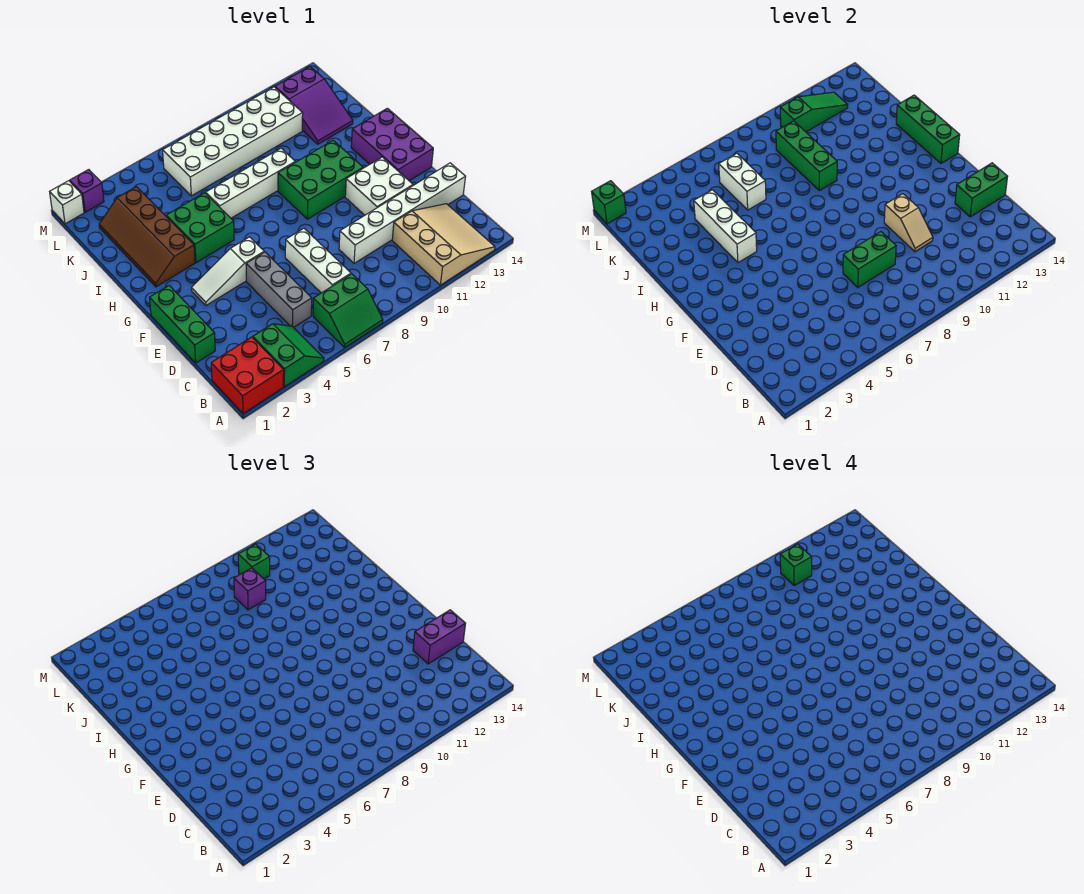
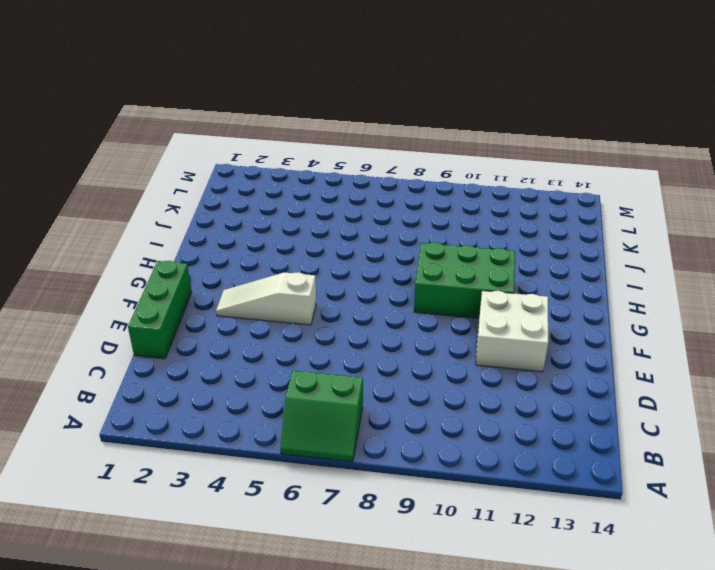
none -> red brick A1:B2 level 1
none -> green slope A3:B4 level 1 top 3
none -> tan slope A11:C13 level 1 top 11
none -> grey brick C5:E5 level 1

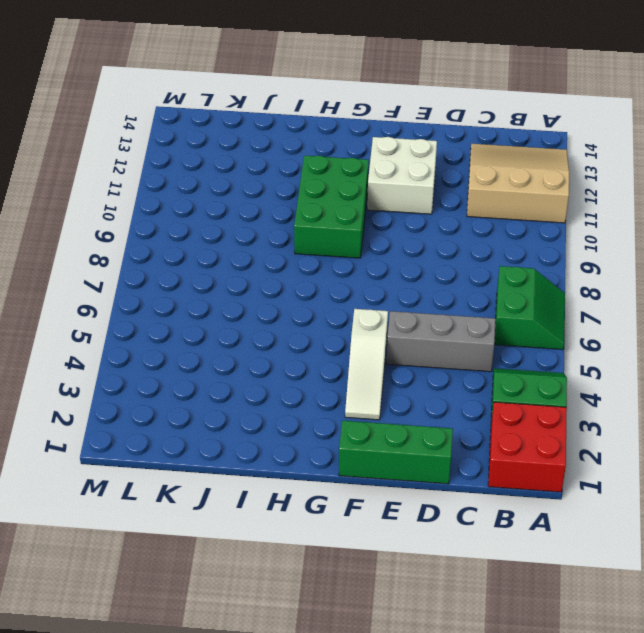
none -> white brick C7:E7 level 1
none -> white brick D9:D14 level 1
none -> purple brick F13:H14 level 1
none -> brown slope H2:K3 level 1 top 3

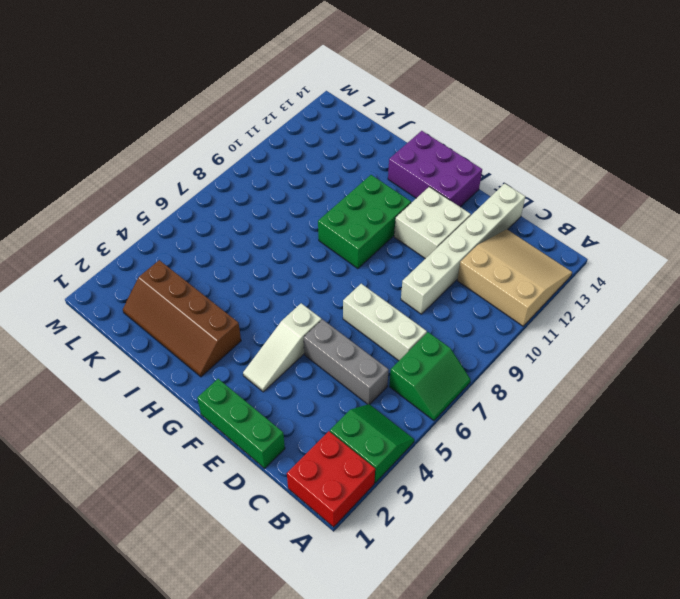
none -> green brick H4:I5 level 1
none -> white brick I6:I9 level 1
none -> purple slope J12:L13 level 1 top L
none -> white brick K6:L11 level 1

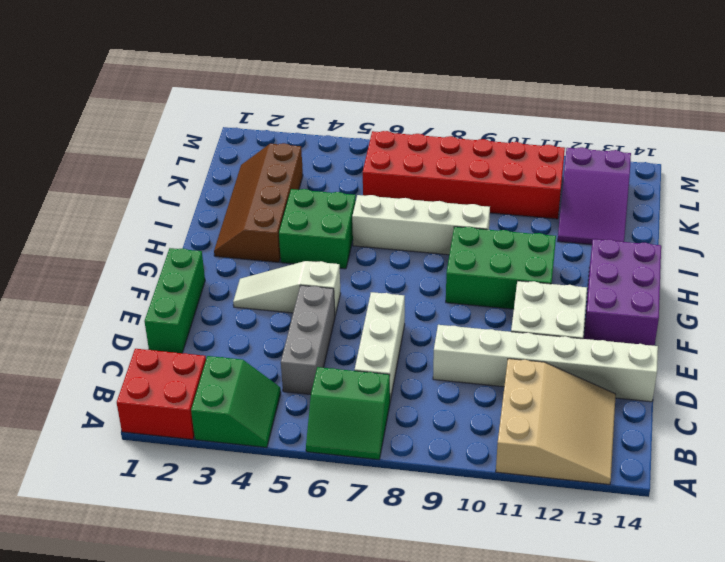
red brick K6:L11 level 1 -> white brick K6:L11 level 1
none -> white brick M1 level 1
none -> purple brick M2 level 1
none -> green brick D7:D8 level 2
none -> tan slope D10:E10 level 2 top E

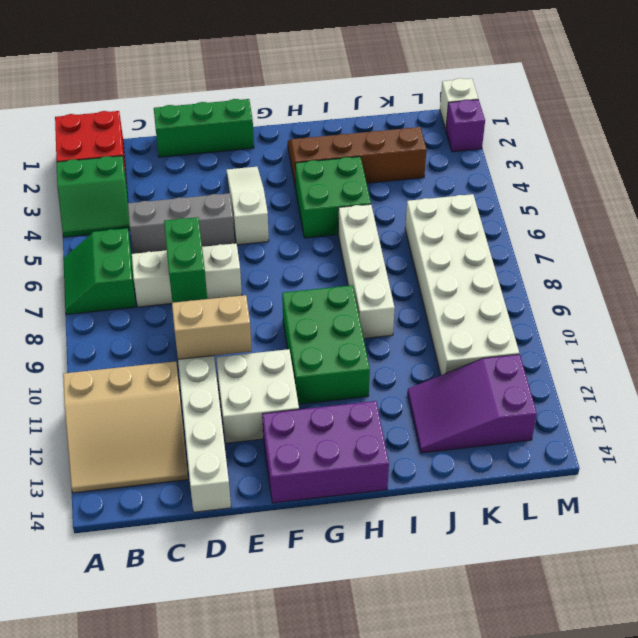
tan brick D10:E10 level 2 -> tan slope D10:E10 level 2 top E
none -> green brick D13:D14 level 2
none -> green brick G14:I14 level 2
none -> white brick H4:J4 level 2
none -> green brick I9:K9 level 2

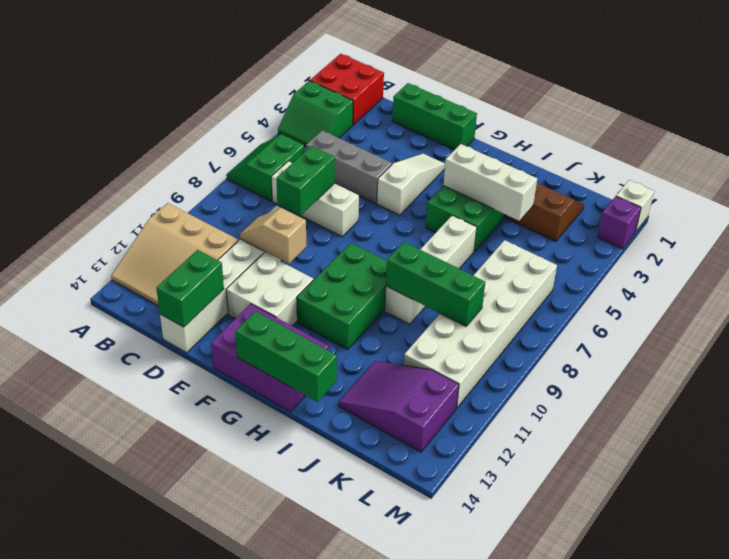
none -> white brick J6:K6 level 2
none -> green slope L10:L12 level 2 top 10
none -> green brick M1 level 2
none -> purple brick D13:D14 level 3

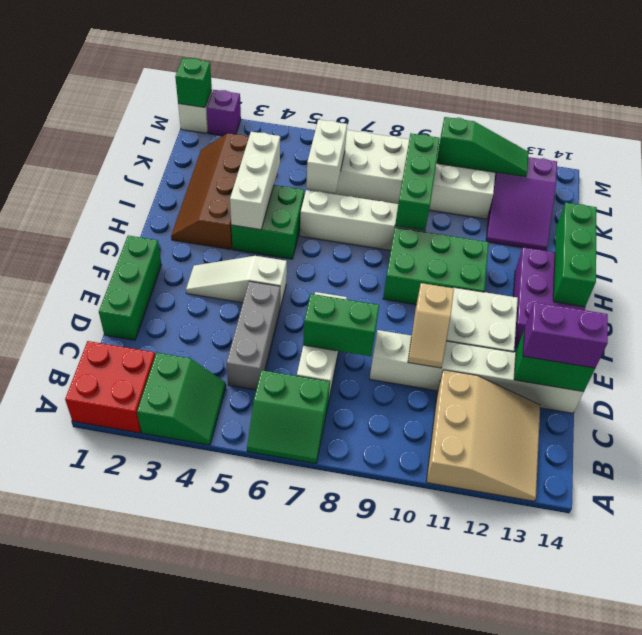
none -> purple brick K9 level 3
none -> green brick L10 level 3
none -> green brick L10 level 4

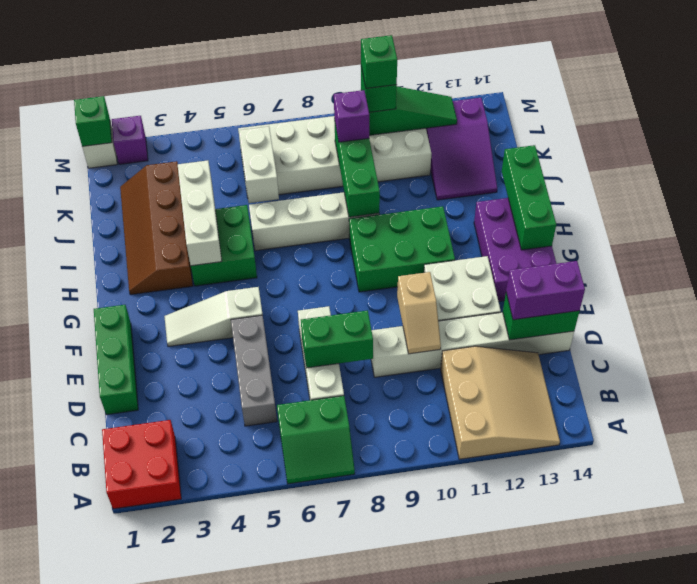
none -> green slope A3:B4 level 1 top 3

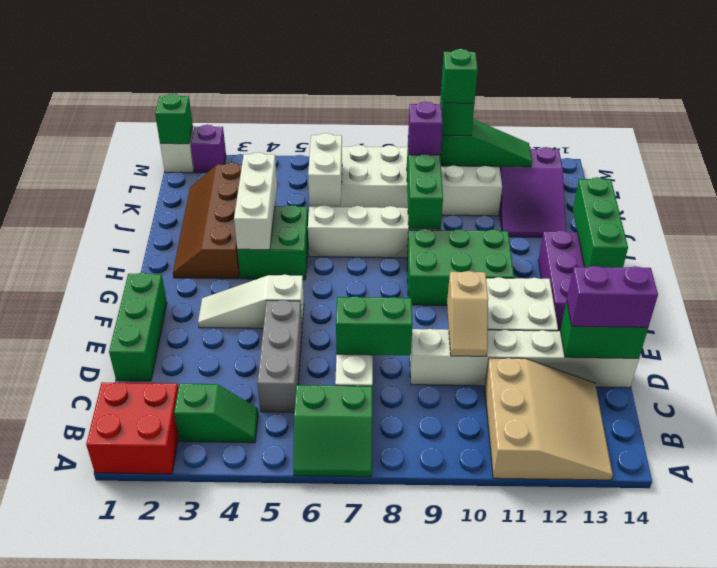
green slope B3:B4 level 1 top 3 -> green slope A3:B4 level 1 top 3

